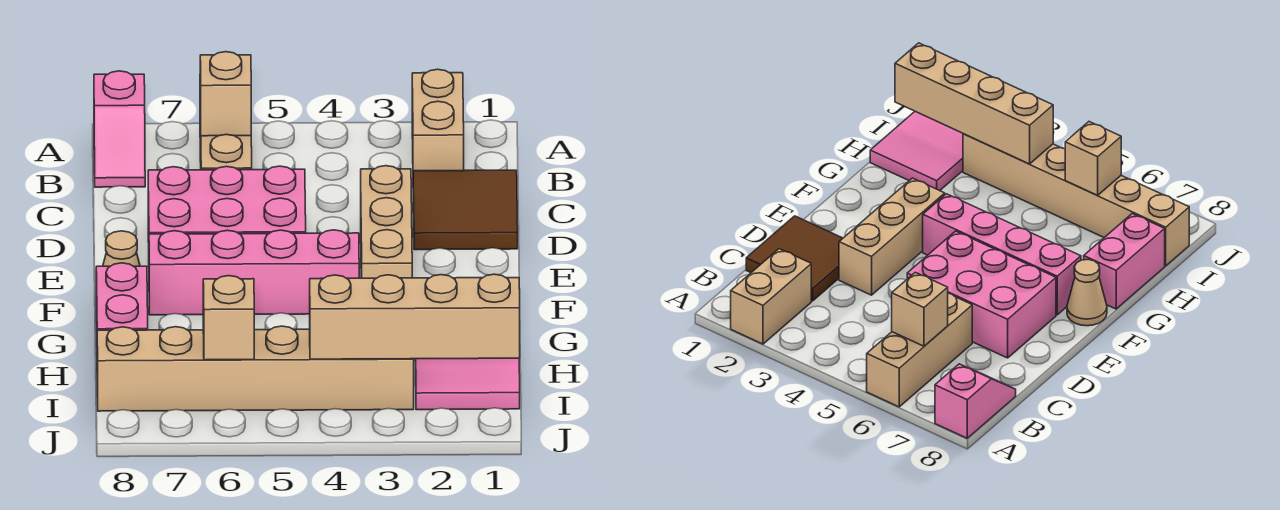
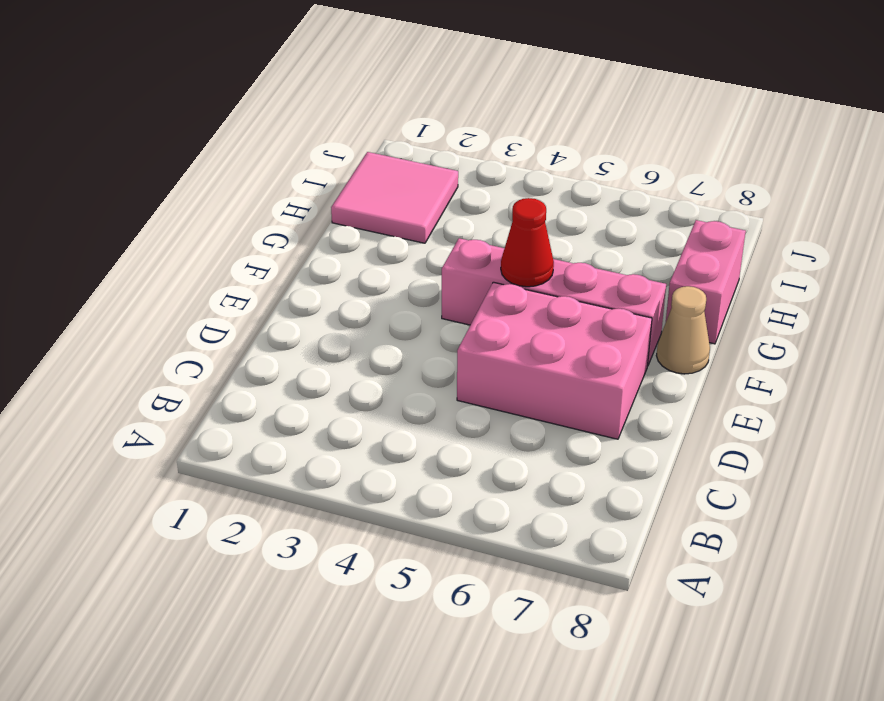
red cone F5 level 2 -> none
none -> tan brick A2:B2 level 1
none -> tan brick A6:C6 level 1
none -> pink slope A8:B8 level 1 top A

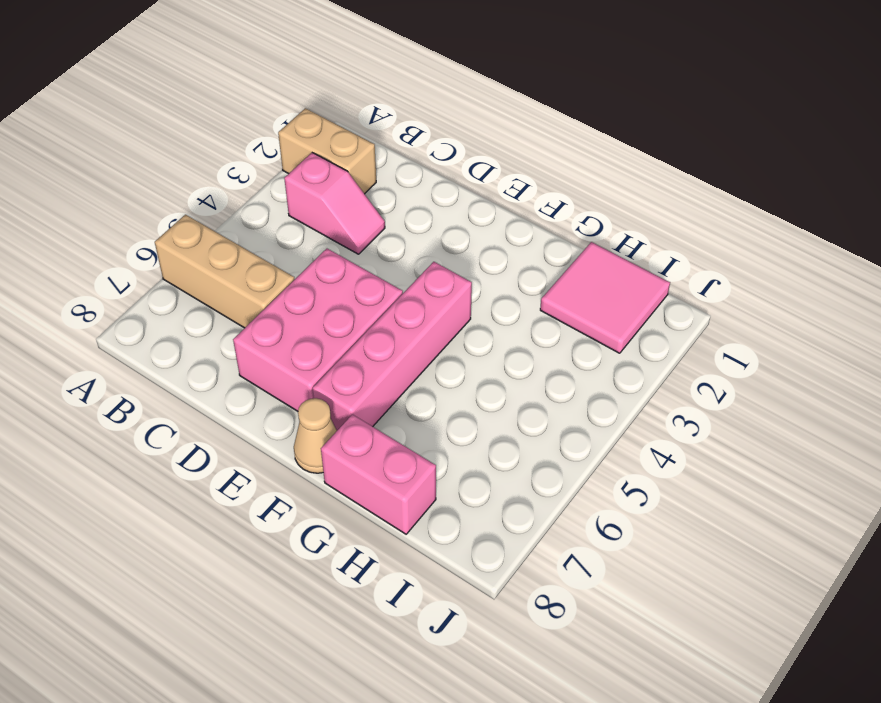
pink slope B3:C3 level 1 top B -> pink slope A8:B8 level 1 top A
none -> brown tile C1:D2 level 1
none -> tan brick D3:F3 level 1
none -> tan brick I3:I8 level 1

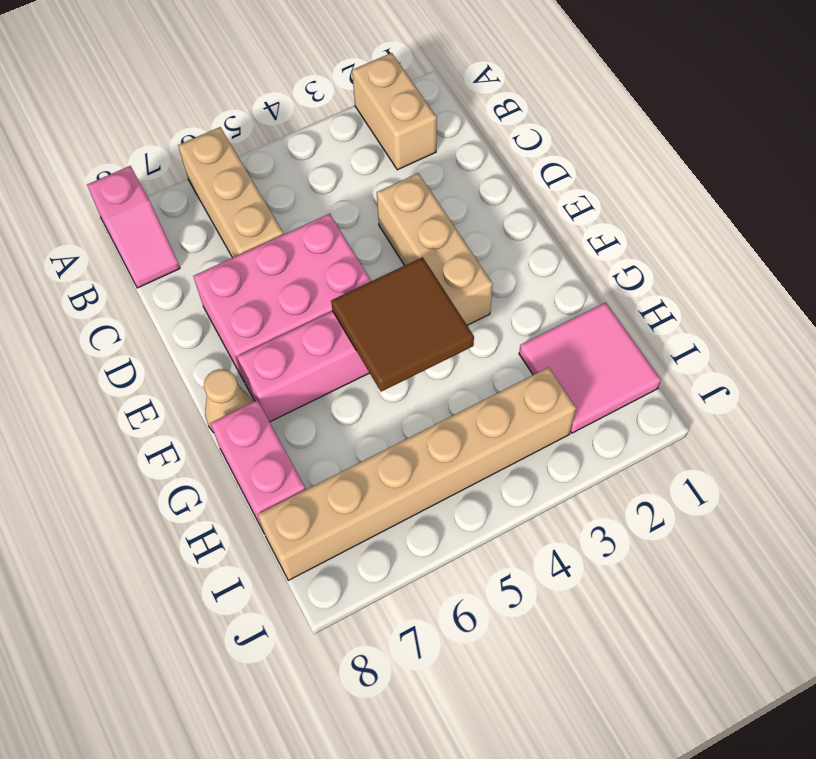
brown tile F4:G5 level 2 -> brown tile C1:D2 level 1
none -> tan brick B6 level 2
none -> tan brick I1:I4 level 2
none -> tan brick I6 level 2

